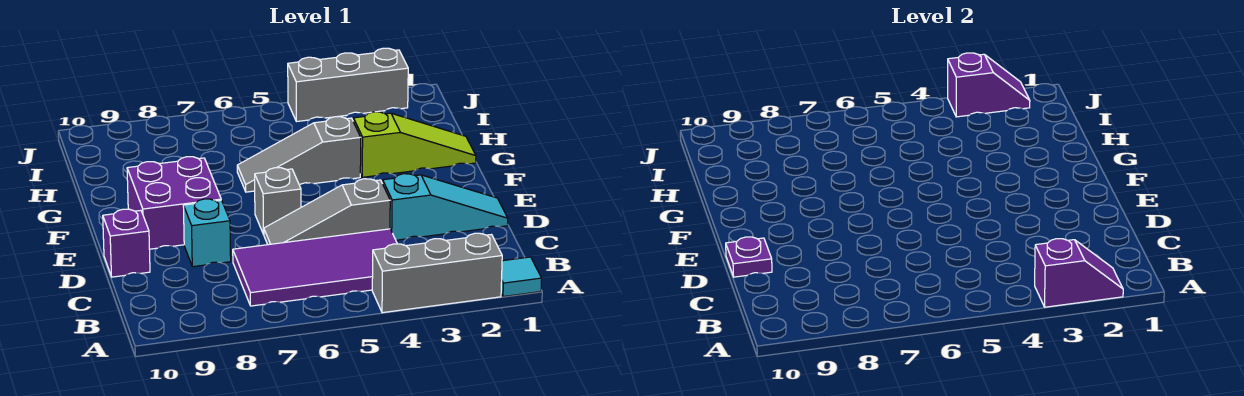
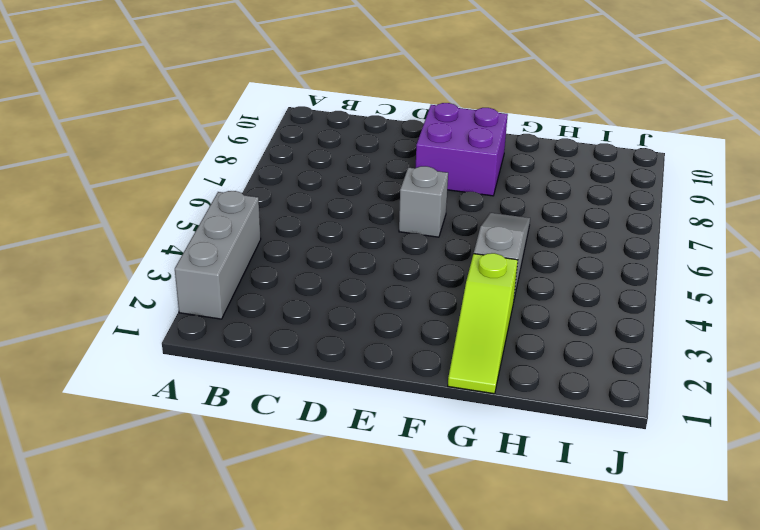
none -> cyan tile A1 level 1
none -> purple tile B4:C7 level 1
none -> cyan slope D1:D3 level 1 top 3

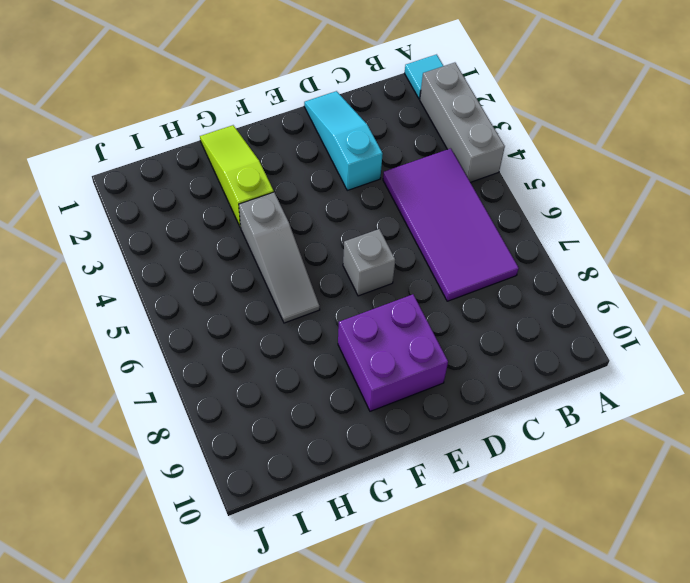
none -> grey slope D4:D6 level 1 top 4
none -> cyan brick D8 level 1
none -> purple brick D10 level 1

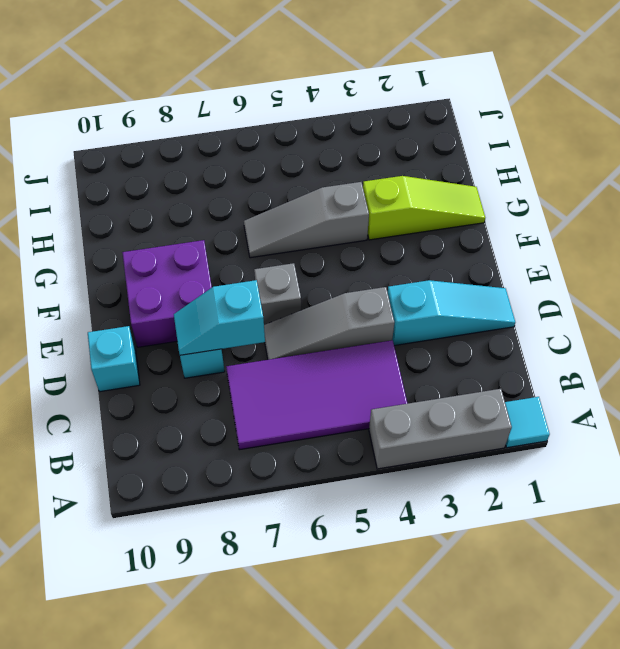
cyan slope D7:D8 level 2 top 7 -> none
cyan brick D10 level 1 -> purple brick D10 level 1
none -> grey brick J2:J4 level 1
none -> purple slope A2:A3 level 2 top 3
none -> purple plate D10 level 2

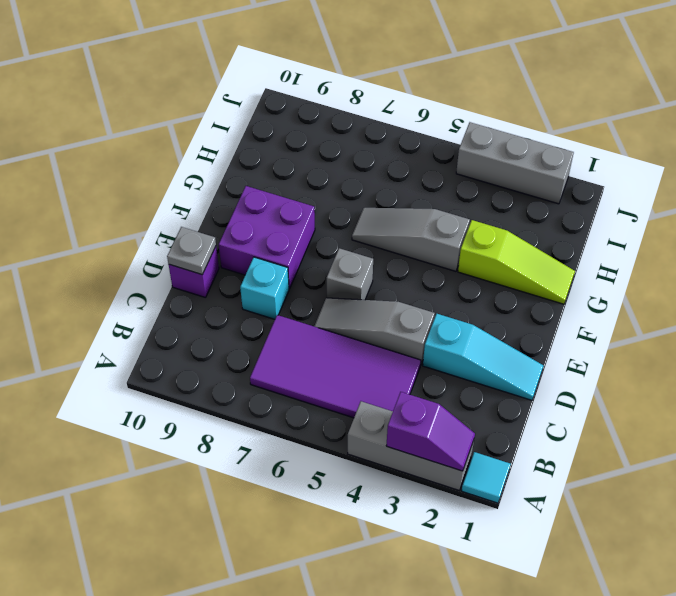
grey plate D10 level 2 -> purple plate D10 level 2
none -> purple slope J2:J3 level 2 top 3

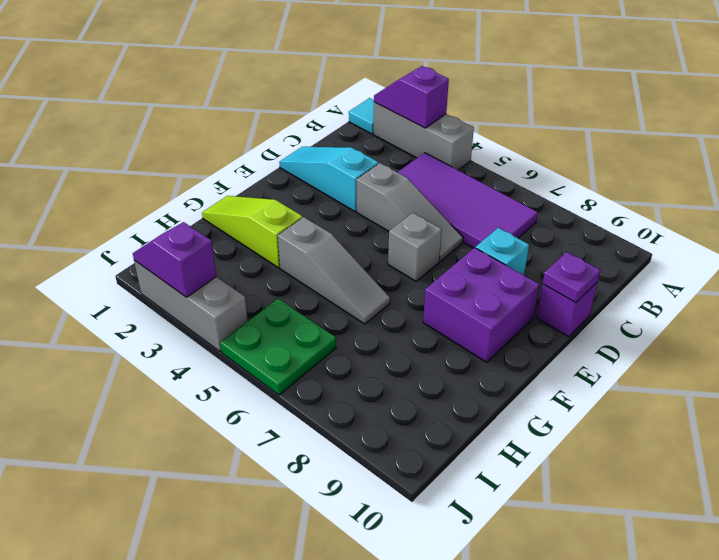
green plate I5:J6 level 1 -> none

